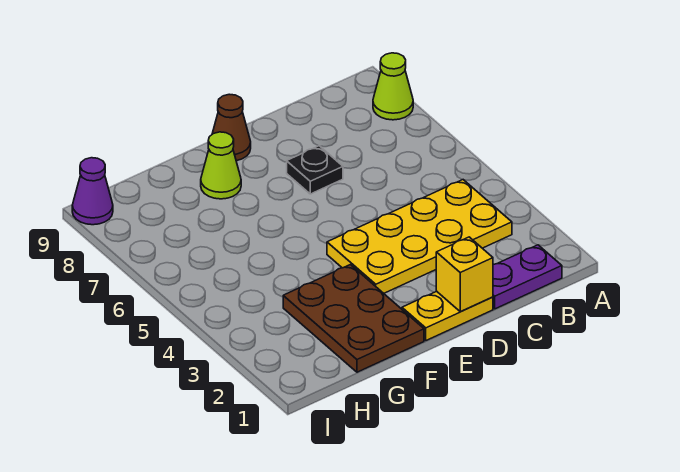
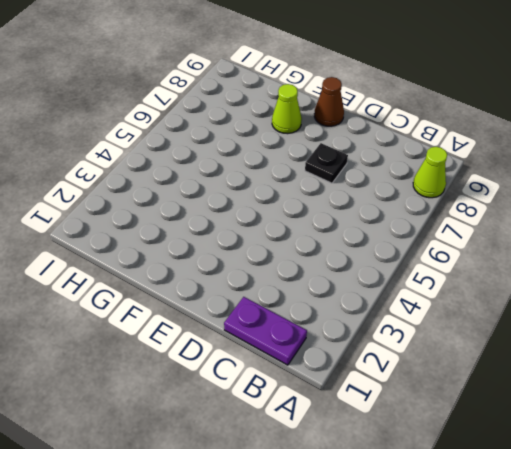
none -> yellow plate B3:E4 level 1
none -> yellow plate D1:E1 level 1

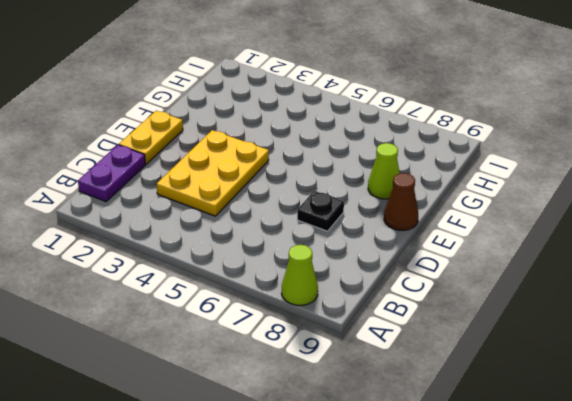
yellow plate C3:E4 level 1 -> yellow plate B3:E4 level 1
none -> brown plate F1:G3 level 1
none -> purple cone I9 level 1

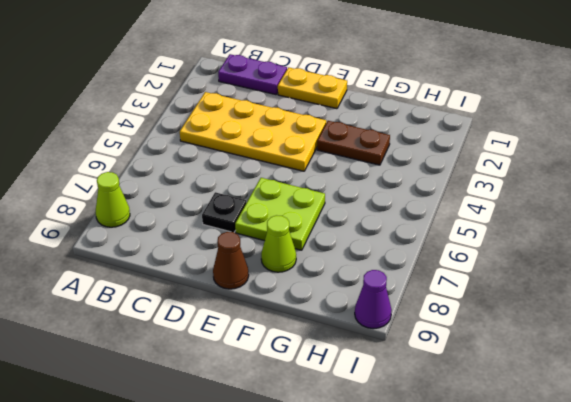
lime plate E6:F7 level 1 -> none
brown plate F3:G3 level 1 -> brown plate F1:G3 level 1
none -> yellow brick D1 level 2

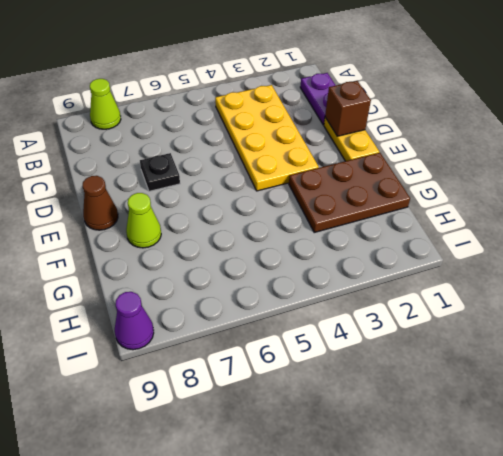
brown brick D1 level 2 -> yellow brick D1 level 2

